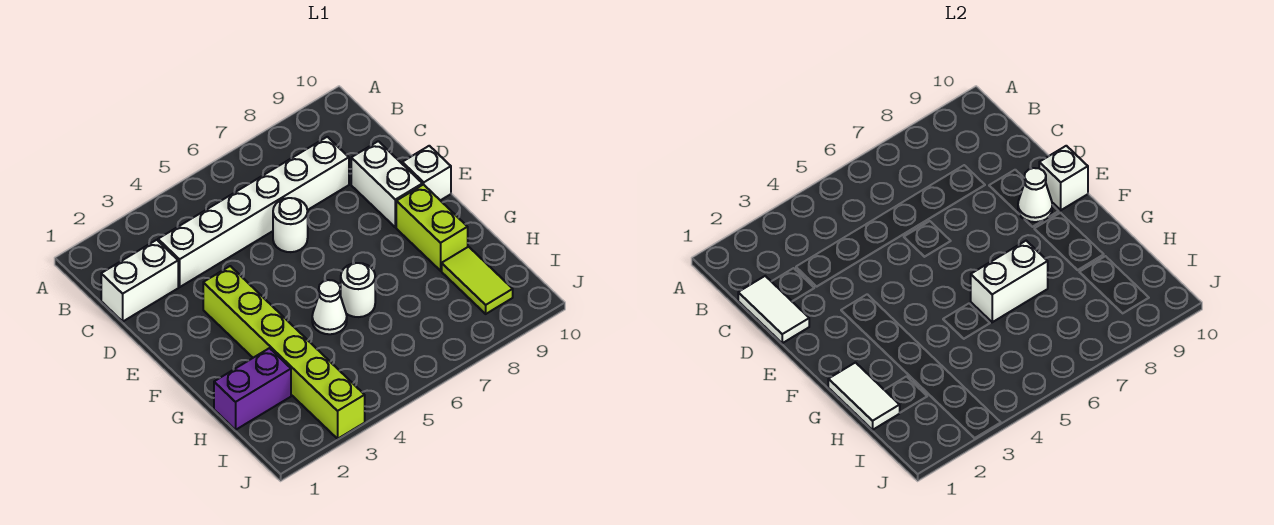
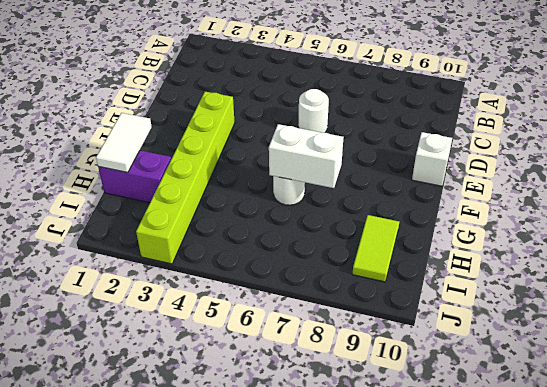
none -> white brick C1:C2 level 1
none -> white brick C3:C8 level 1
none -> white brick D9:E9 level 1

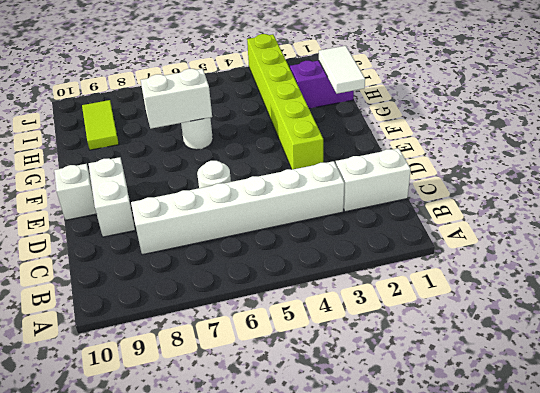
none -> lime brick F9:G9 level 1
none -> white cone G5 level 1
none -> white tile C1:D1 level 2

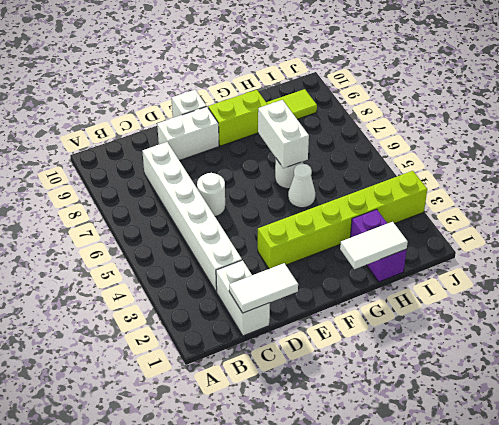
none -> white cone E9 level 2
none -> white brick E10 level 2

